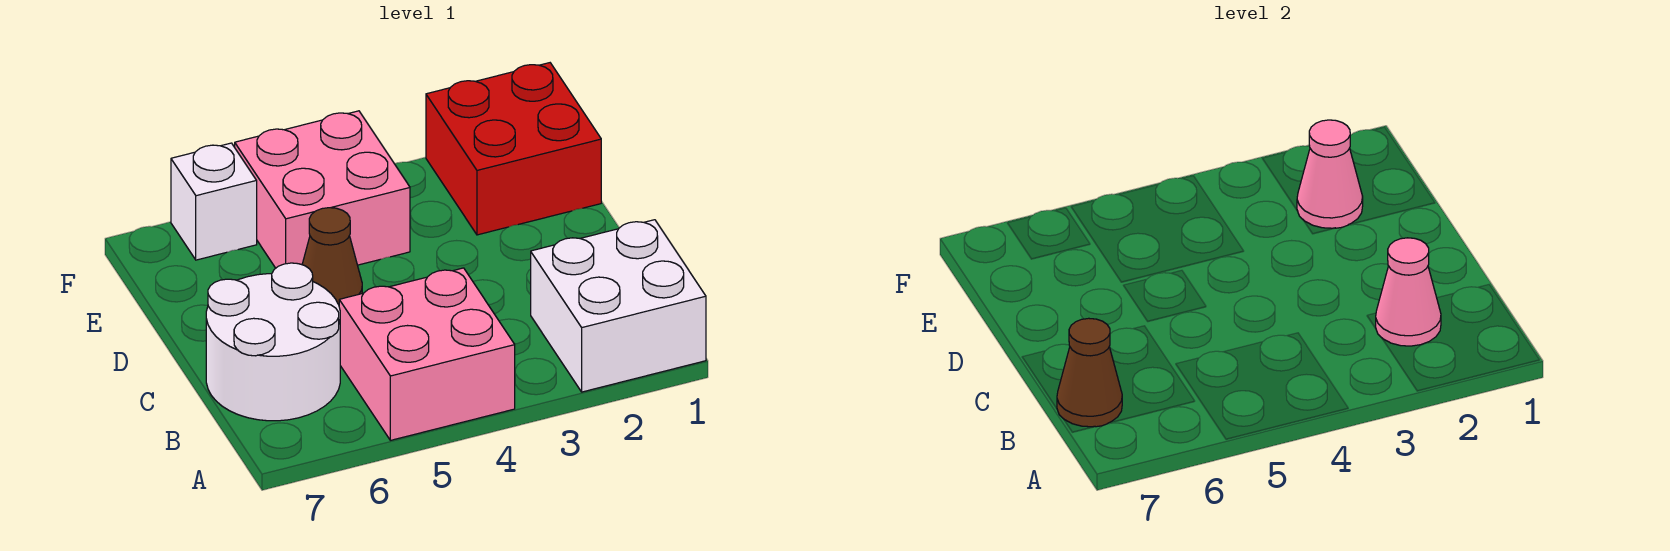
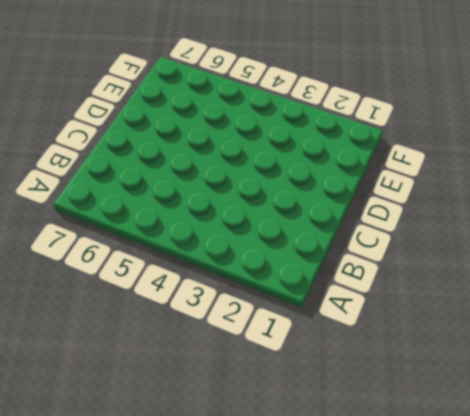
none -> white brick A1:B2 level 1
none -> pink brick A4:B5 level 1

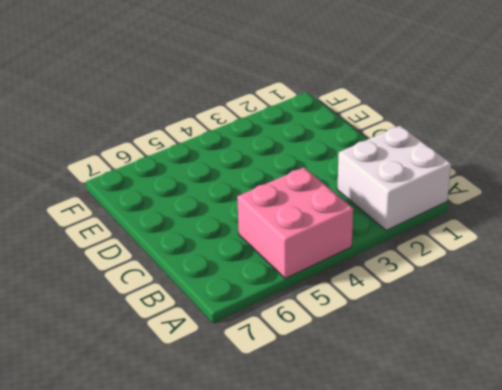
none -> white round brick B6:C7 level 1
none -> brown cone D5 level 1

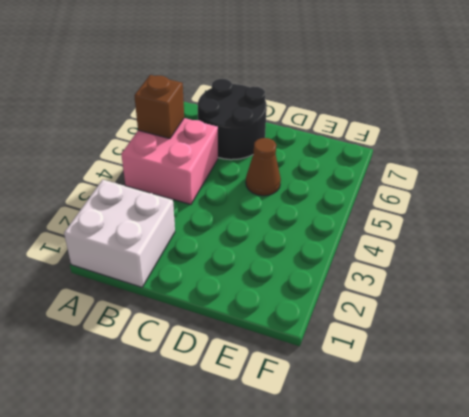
brown brick A5 level 2 -> none
black round brick B6:C7 level 1 -> white round brick B6:C7 level 1
none -> red brick E1:F2 level 1
none -> pink brick E4:F5 level 1

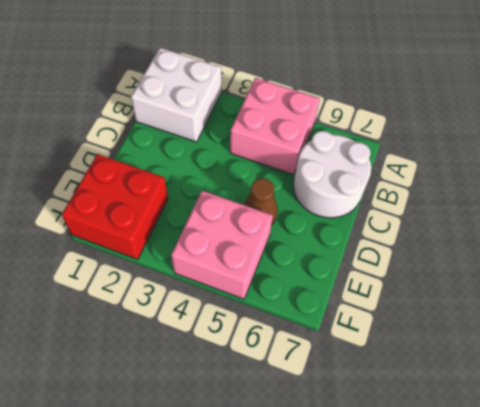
none -> white brick F6 level 1
none -> pink cone B2 level 2

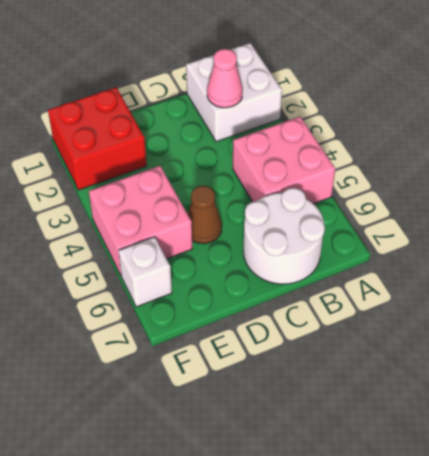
none -> brown cone B7 level 2
none -> pink cone E2 level 2

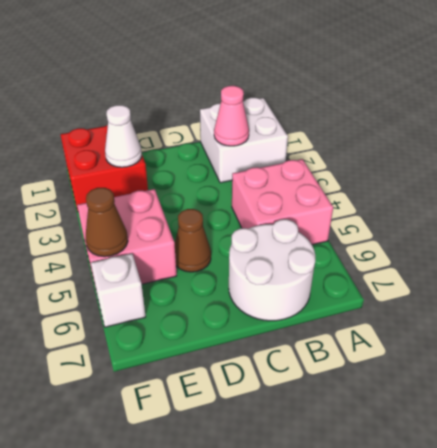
white cone E2 level 2 -> pink cone E2 level 2
brown cone F5 level 2 -> brown cone B7 level 2

